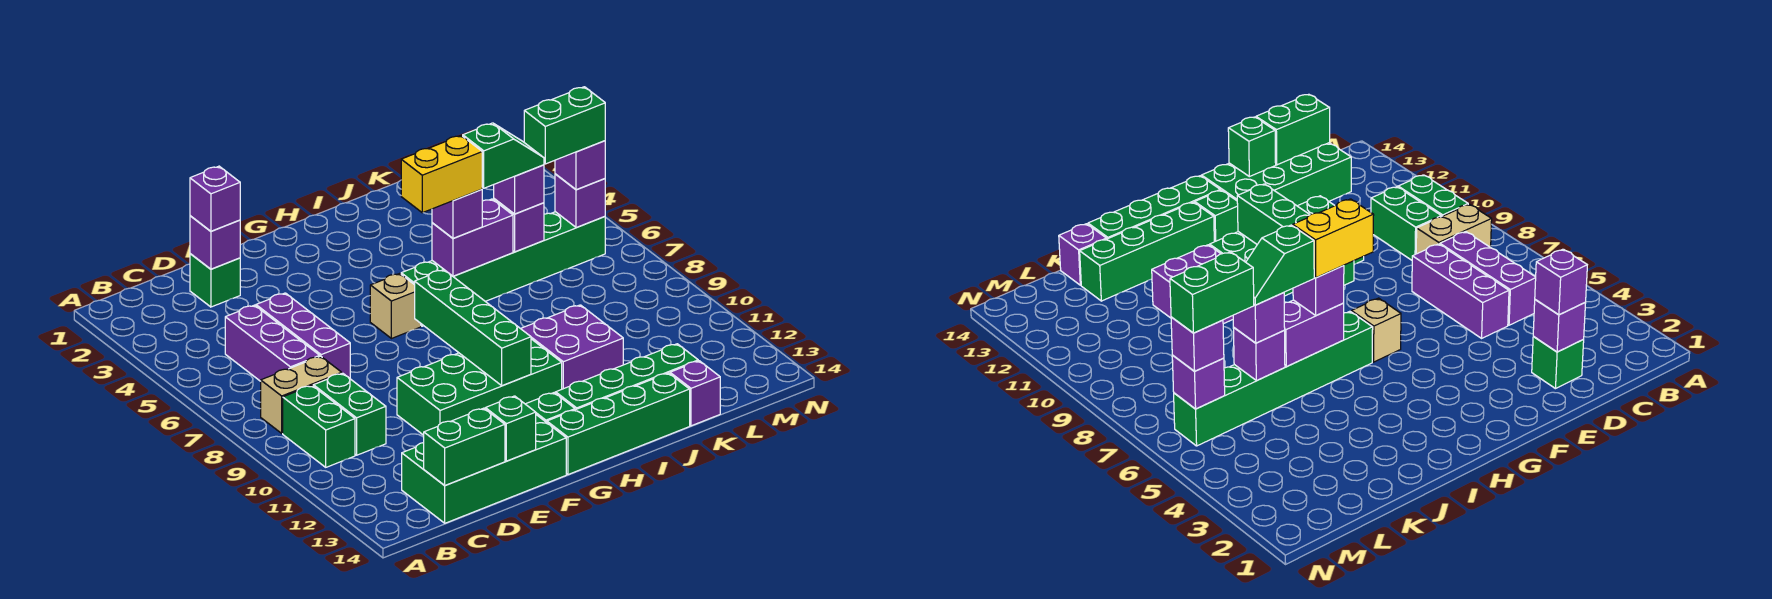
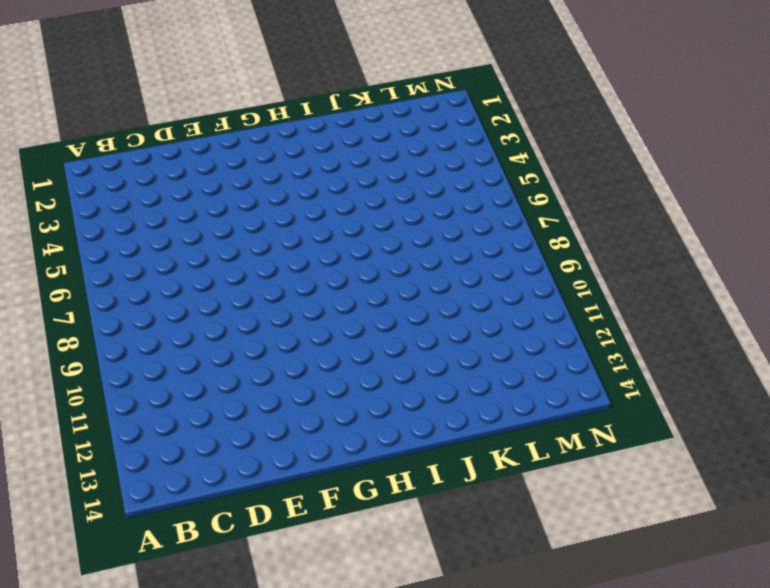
none -> tan brick B8:C8 level 1
none -> green brick B9:B10 level 1
none -> purple brick C5:C7 level 1

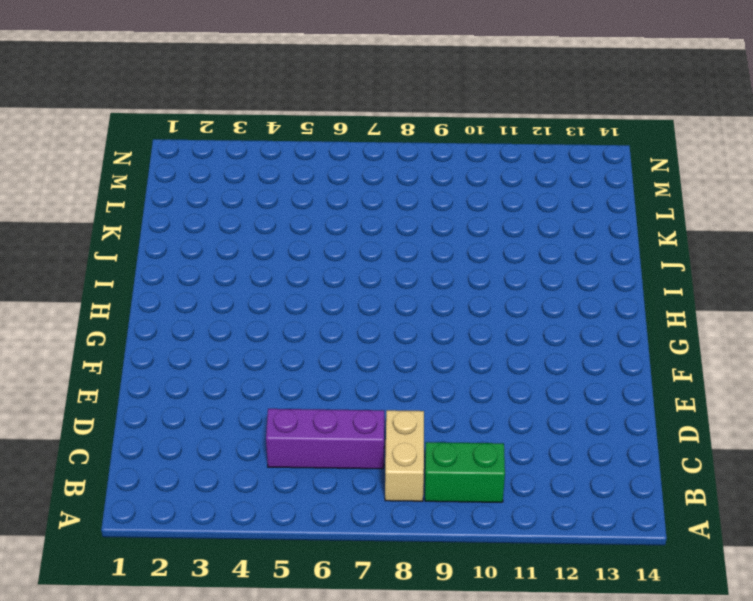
none -> green brick C9:C10 level 1
none -> green brick C13:F14 level 1
none -> green brick D2 level 1

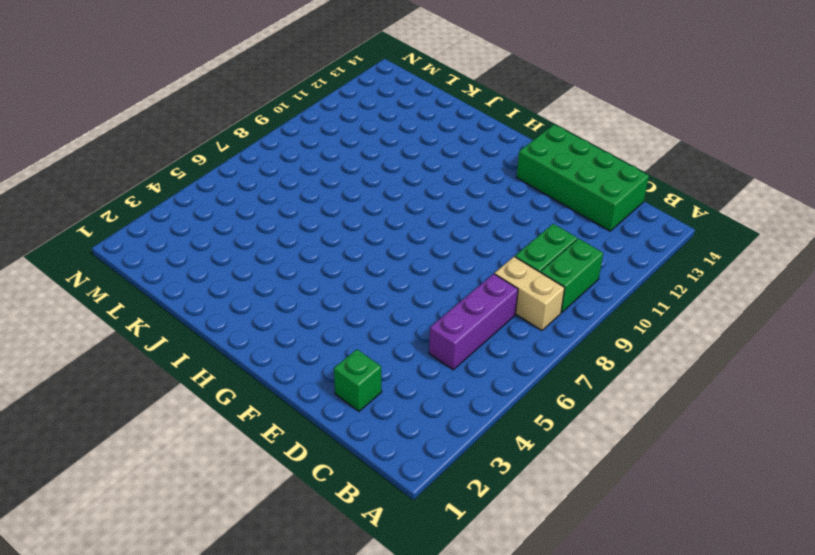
none -> purple brick D5:D7 level 1
none -> green brick E10:H11 level 1
none -> tan brick G6 level 1

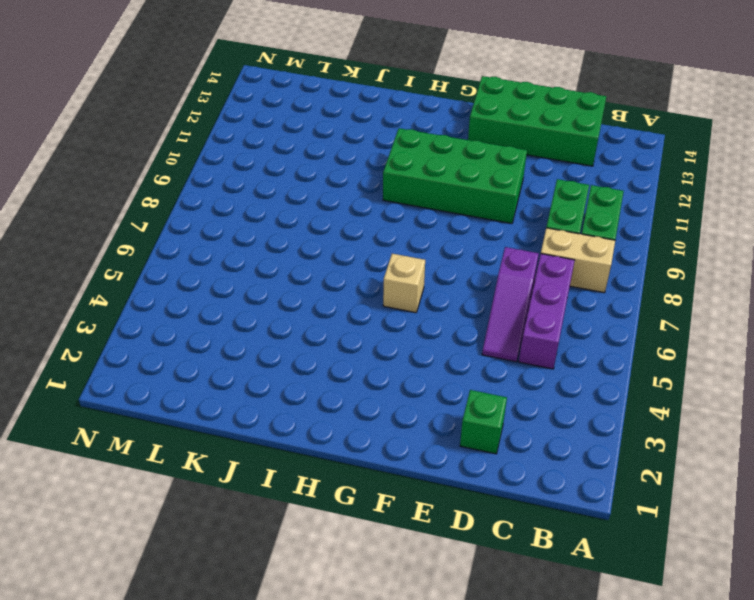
purple slope D5:D7 level 1 top 7 -> purple brick D5:D7 level 1
none -> green brick G13 level 1
none -> green brick G14:J14 level 1
none -> green brick H6:M6 level 1

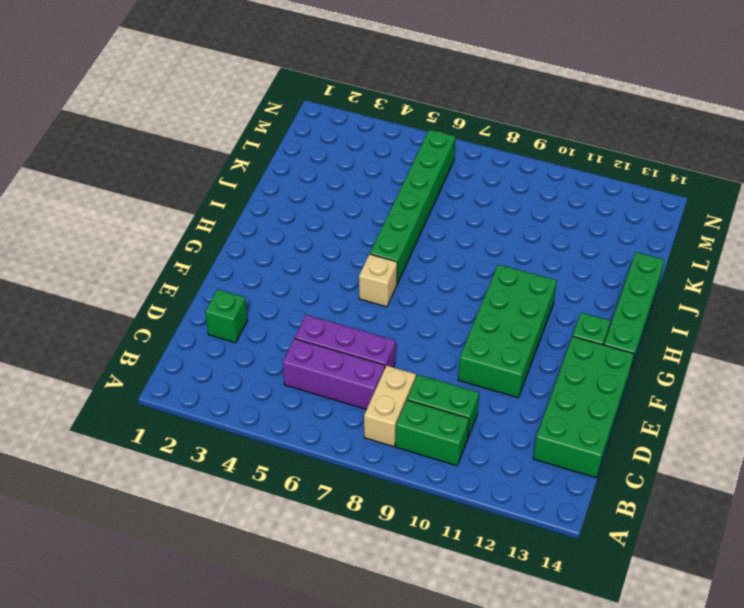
none -> green brick H13:K13 level 1
none -> purple brick I10:J11 level 1
none -> purple brick K14 level 1

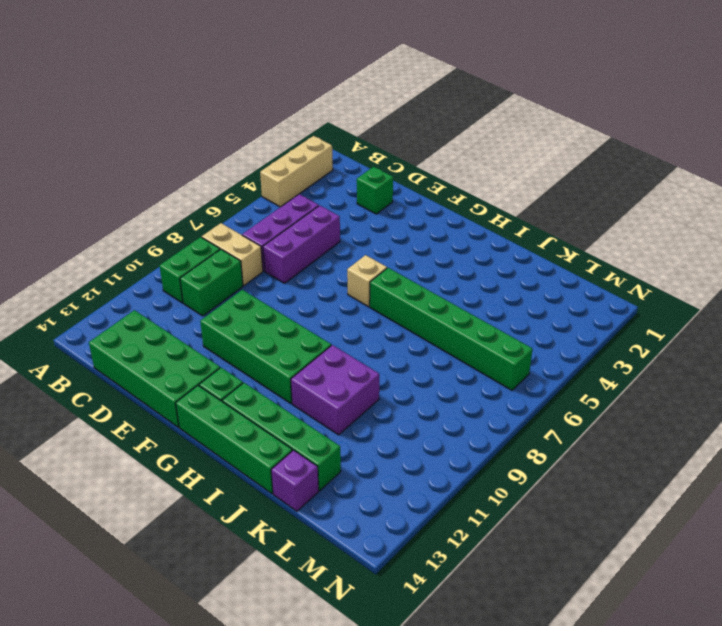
tan brick A2:A4 level 1 -> none
none -> green brick C14:D14 level 2
none -> purple brick D2 level 2
none -> green brick E14 level 2

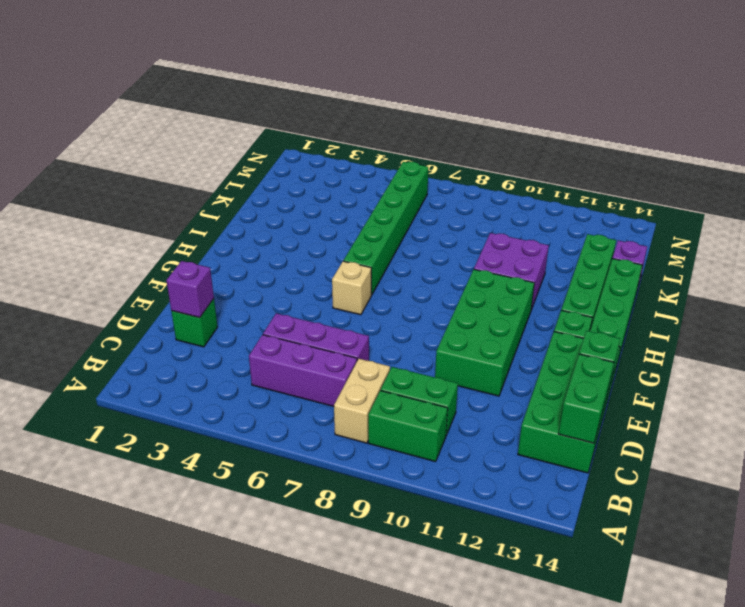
none -> green brick G8:G11 level 2
none -> purple brick I6:J6 level 2
none -> purple brick K6 level 2

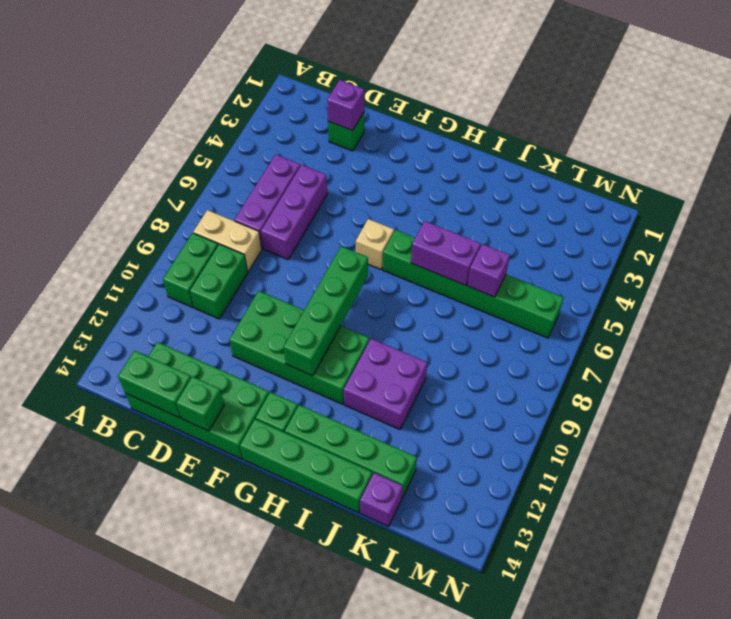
none -> purple brick M6 level 2
none -> purple brick D2 level 3
none -> purple brick I6 level 3

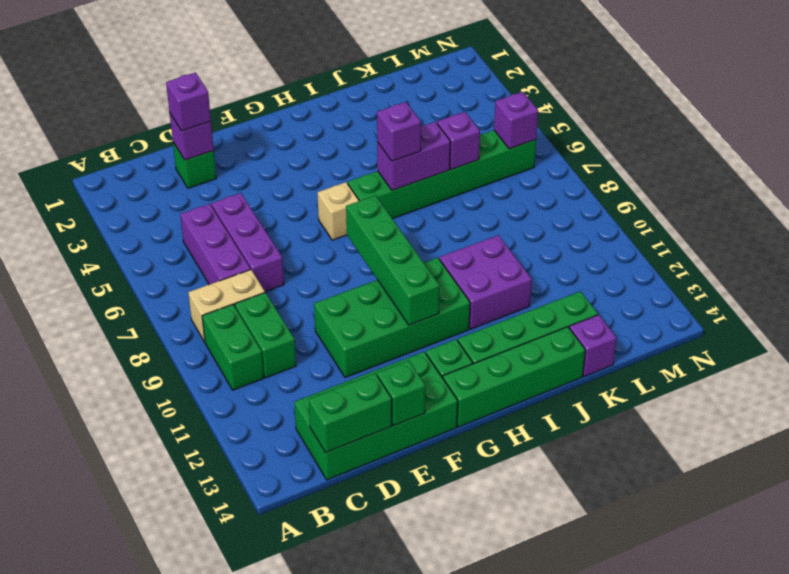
none -> purple brick K6 level 3
none -> purple brick M6 level 3
none -> yellow brick H6:I6 level 4

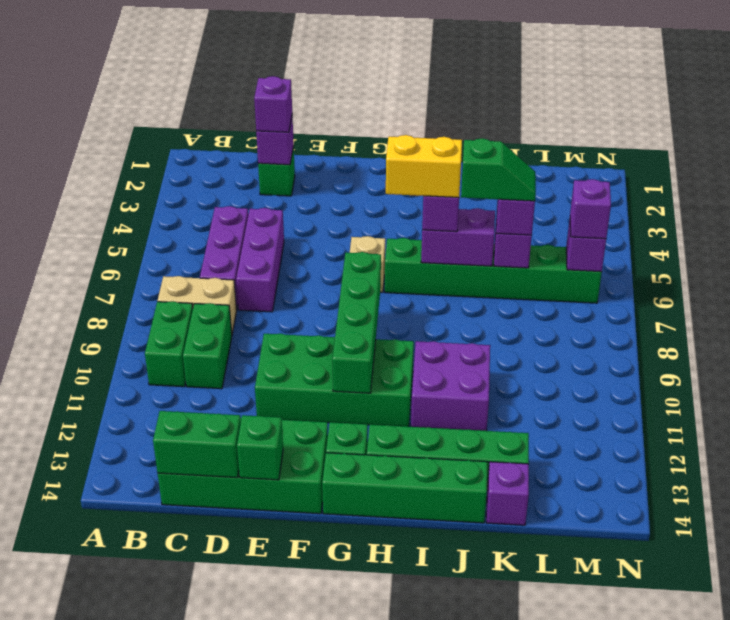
none -> green brick L6:M6 level 4

